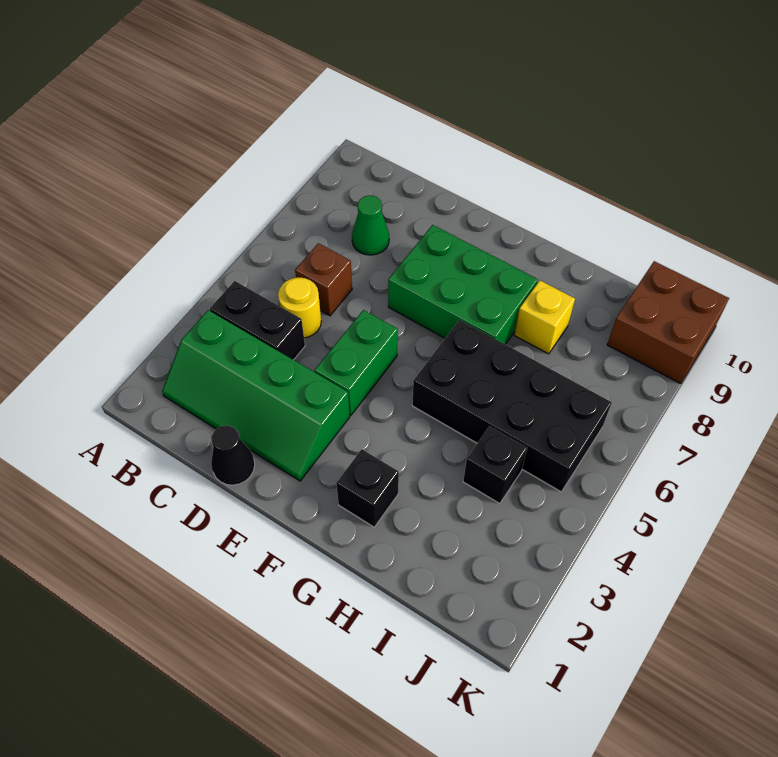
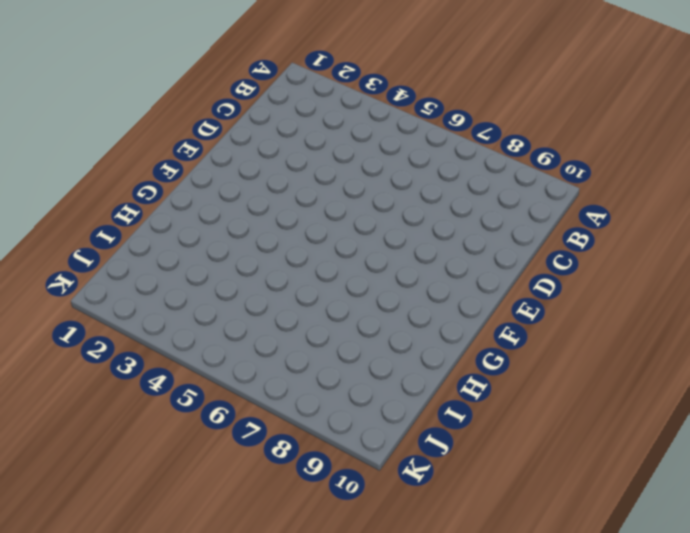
none -> green slope B2:E3 level 1 top 3
none -> black brick B4:C4 level 1
none -> yellow round brick C5 level 1

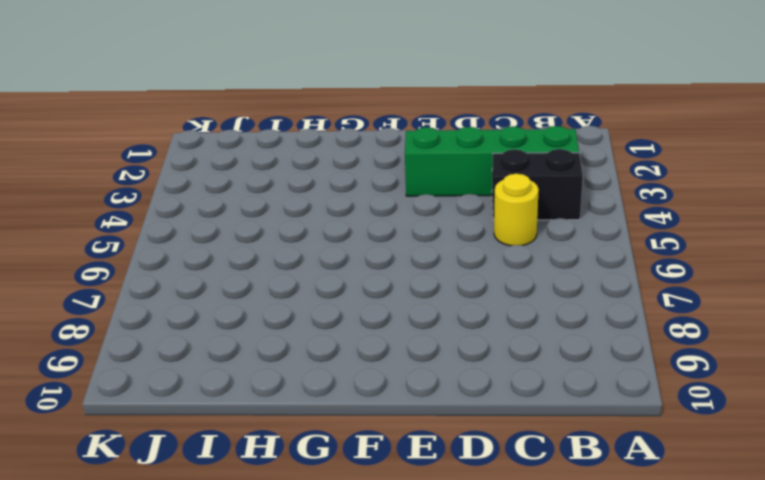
none -> brown brick C6 level 1
none -> green cone C8 level 1
none -> black cone D1 level 1

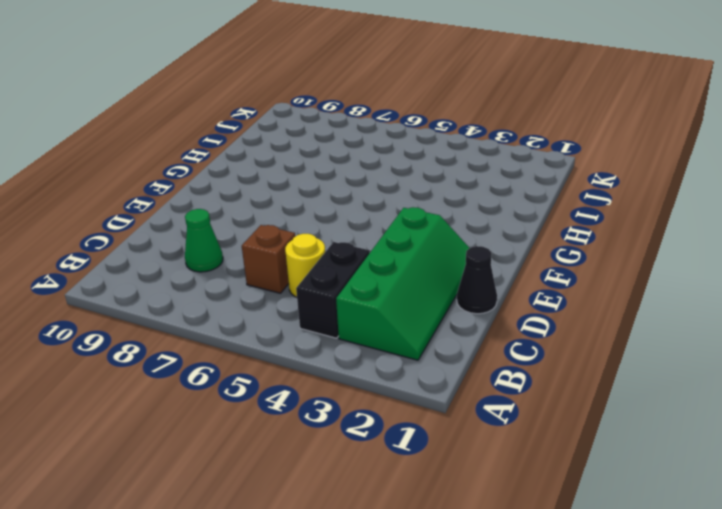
none -> green brick E4:E5 level 1
none -> green brick E7:G8 level 1
none -> black brick G2 level 1

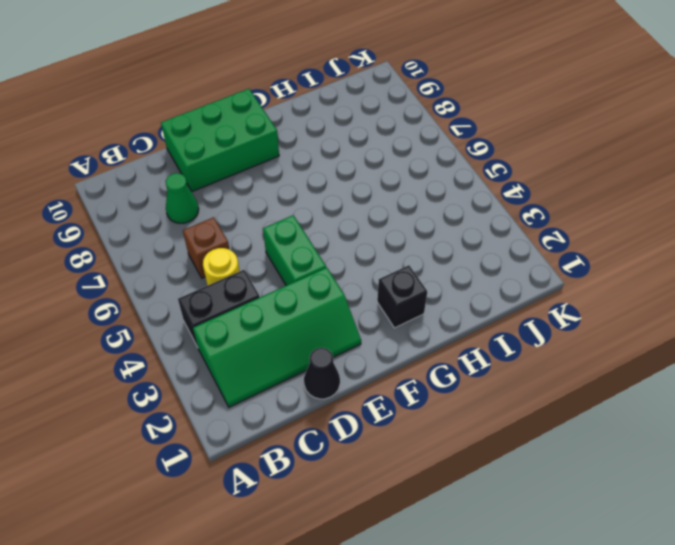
green brick D9:F10 level 1 -> green brick E7:G8 level 1
none -> black brick G5:J6 level 1
none -> yellow brick H8 level 1
none -> black brick I4 level 1

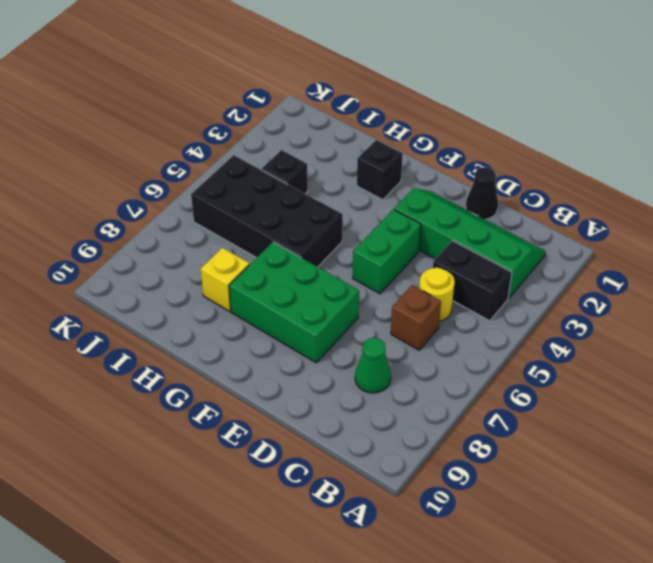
none -> brown brick J9:K10 level 1

